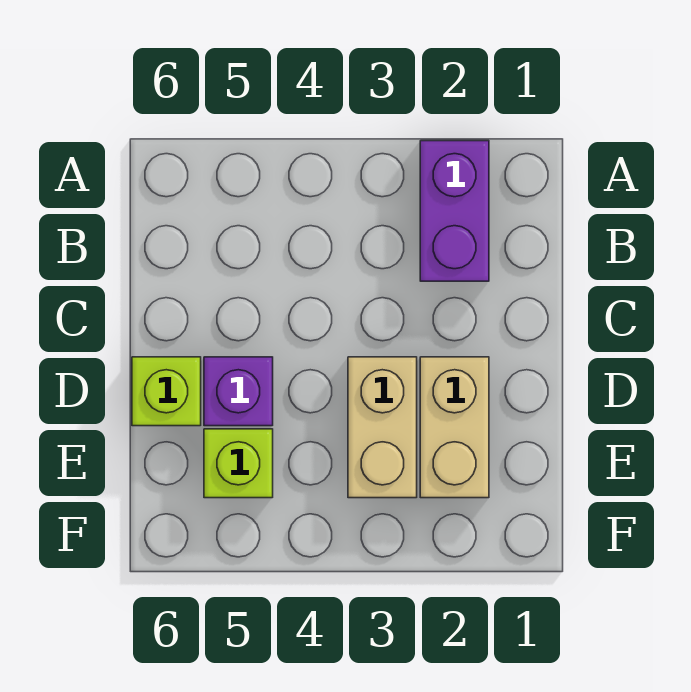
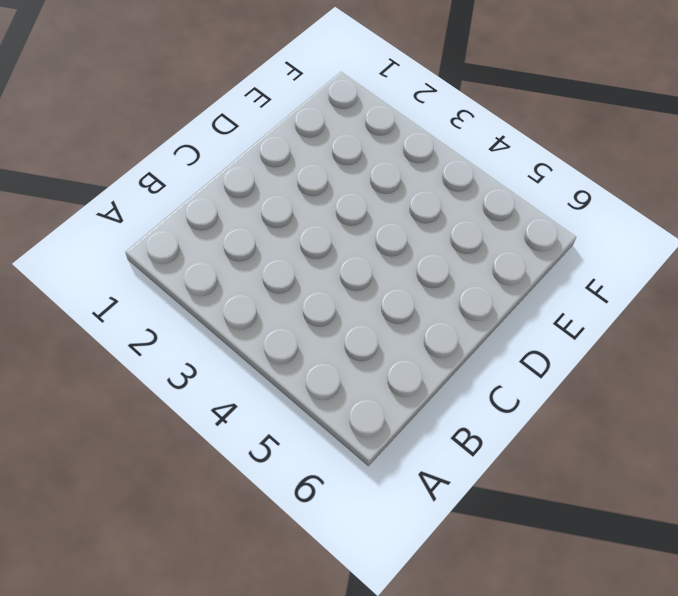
none -> purple brick A2:B2 level 1
none -> tan brick D2:E2 level 1

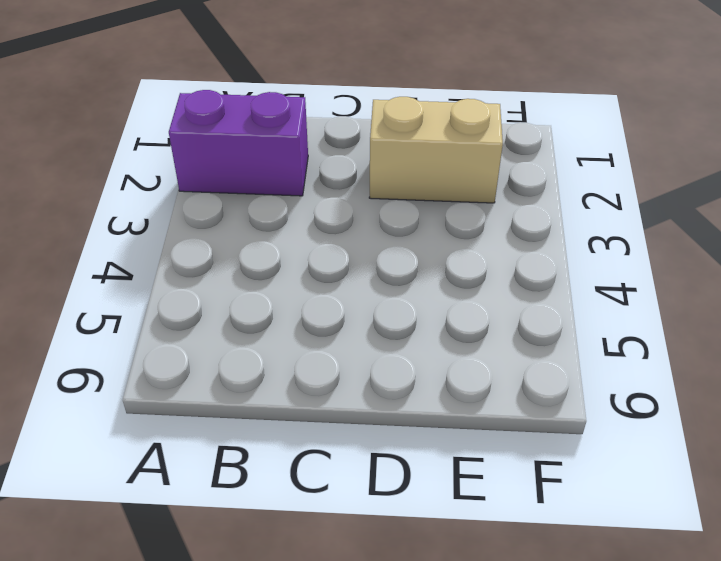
none -> tan brick D3:E3 level 1
none -> purple brick D5 level 1

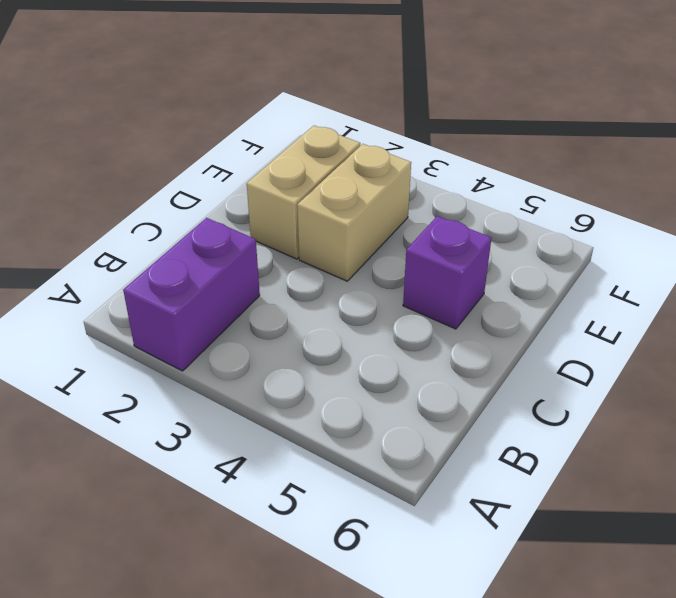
none -> lime brick D6 level 1
none -> lime brick E5 level 1

